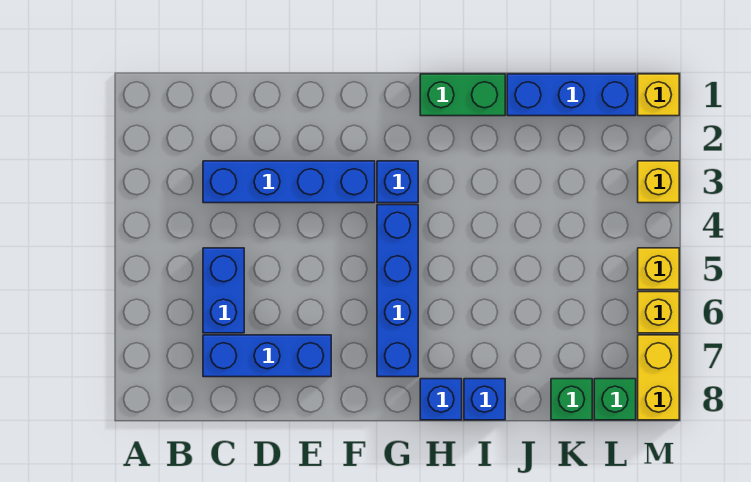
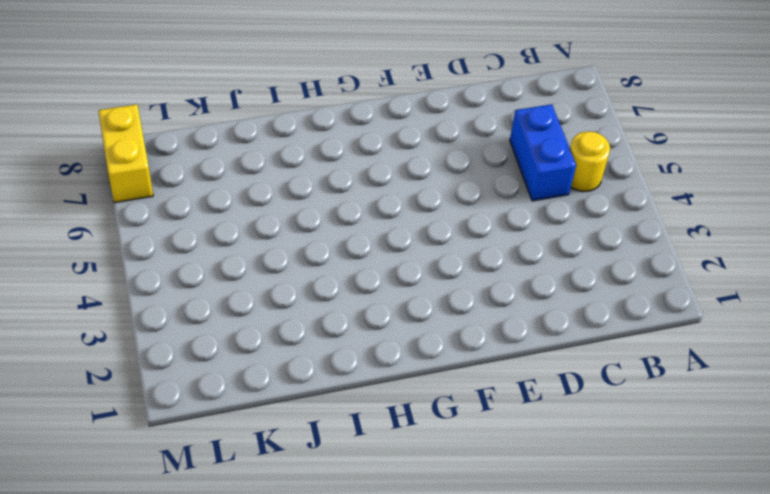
yellow round brick B5 level 1 -> none
none -> blue brick C3:F3 level 1
none -> blue brick C7:E7 level 1
none -> blue brick G3 level 1

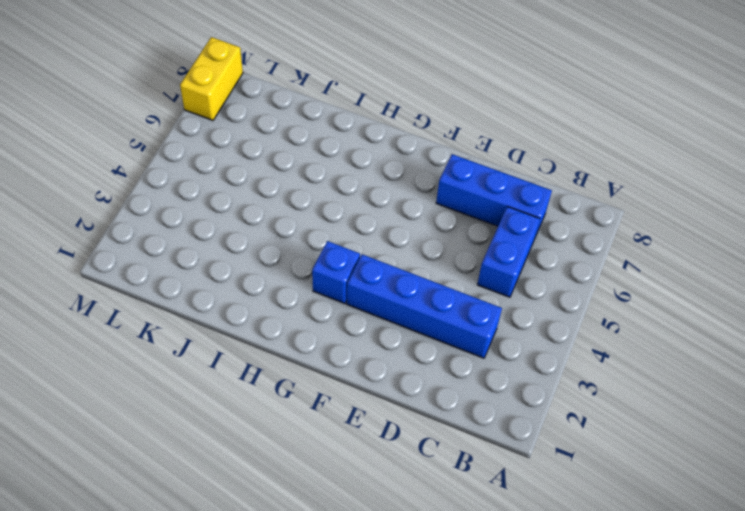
none -> blue brick G4:G7 level 1
none -> green brick H1:I1 level 1
none -> blue brick H8 level 1

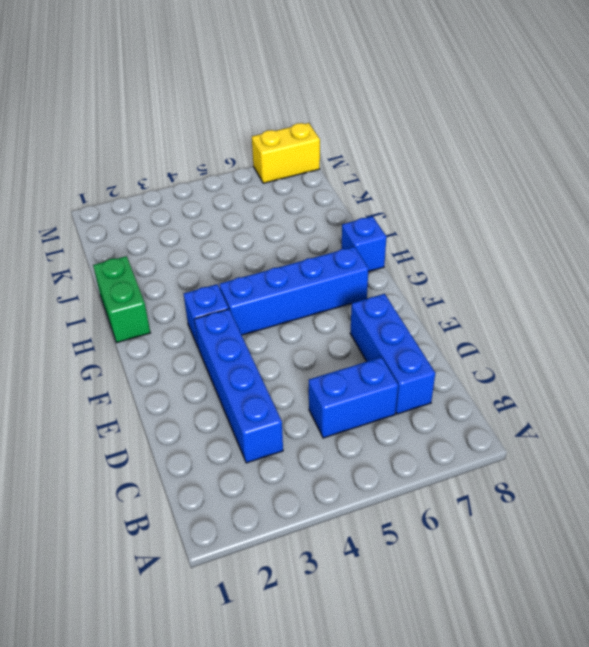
none -> blue brick I8 level 1
none -> blue brick J1:L1 level 1
none -> green brick K8 level 1

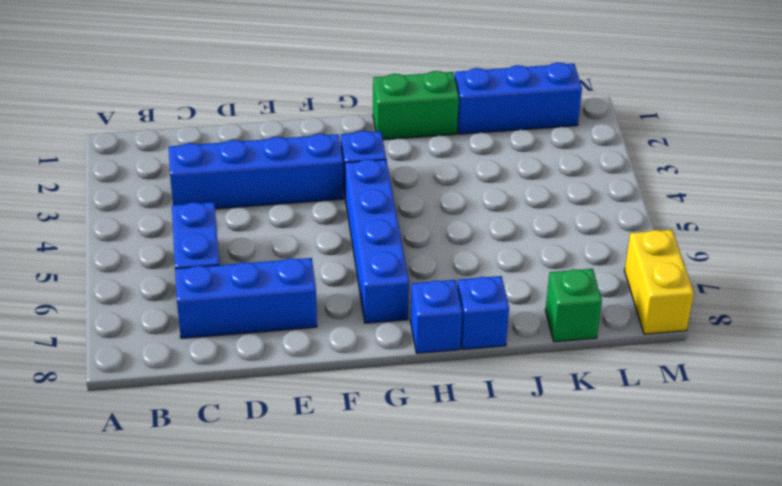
none -> green brick L8 level 1
none -> yellow brick M1 level 1
none -> yellow brick M3 level 1

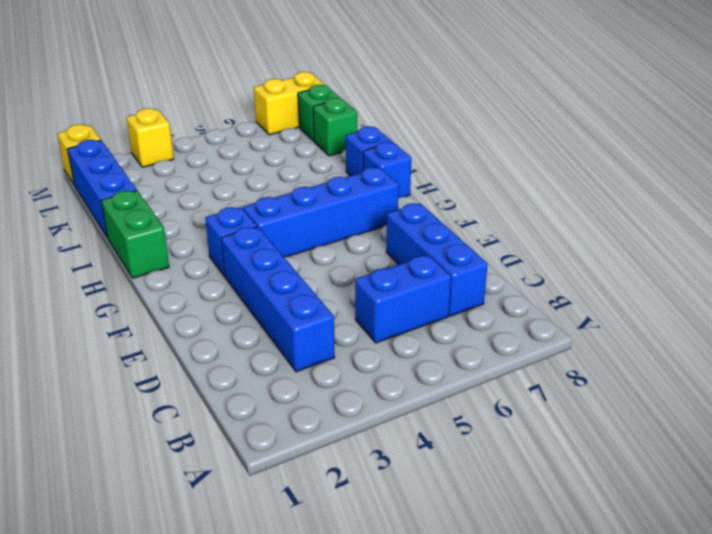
none -> yellow brick M5 level 1
none -> yellow brick M6 level 1

